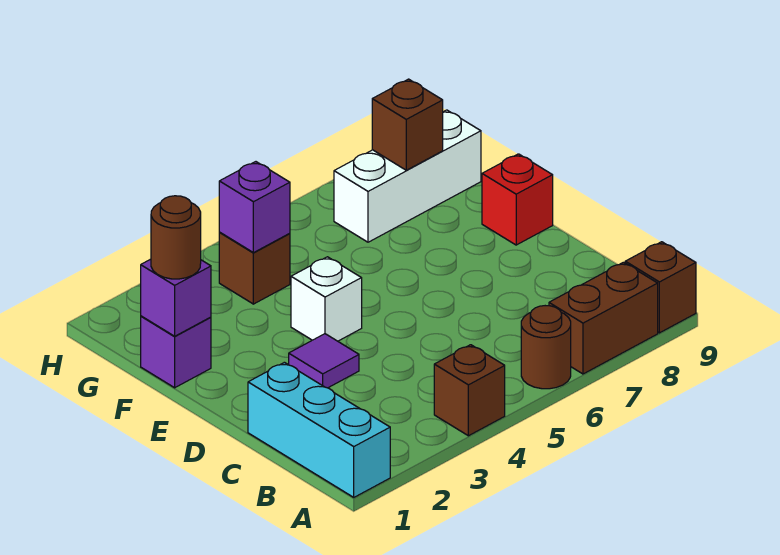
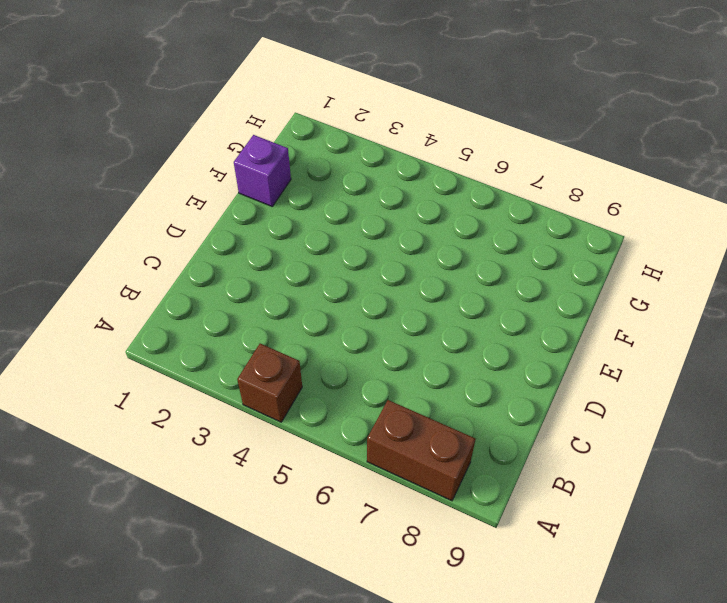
none -> cyan brick A1:C1 level 1
none -> brown round brick A6 level 1
none -> brown brick A9 level 1

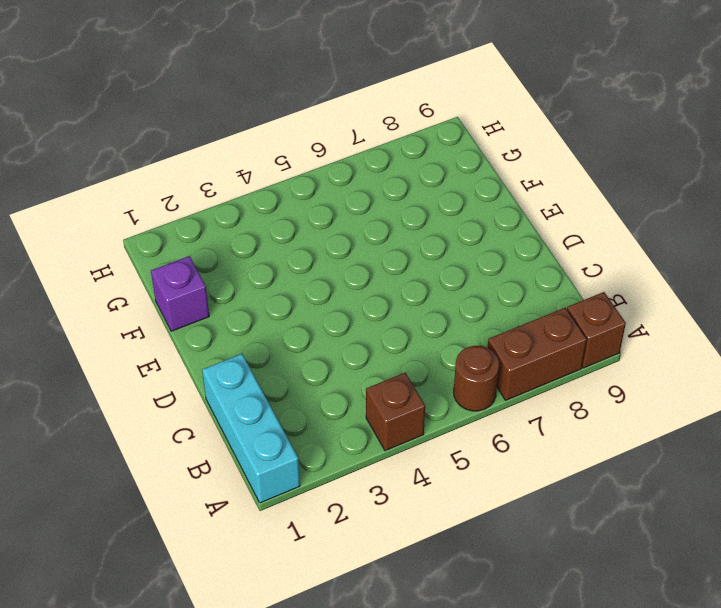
none -> purple tile D3 level 1
none -> white brick E4 level 1
none -> red brick E9 level 1

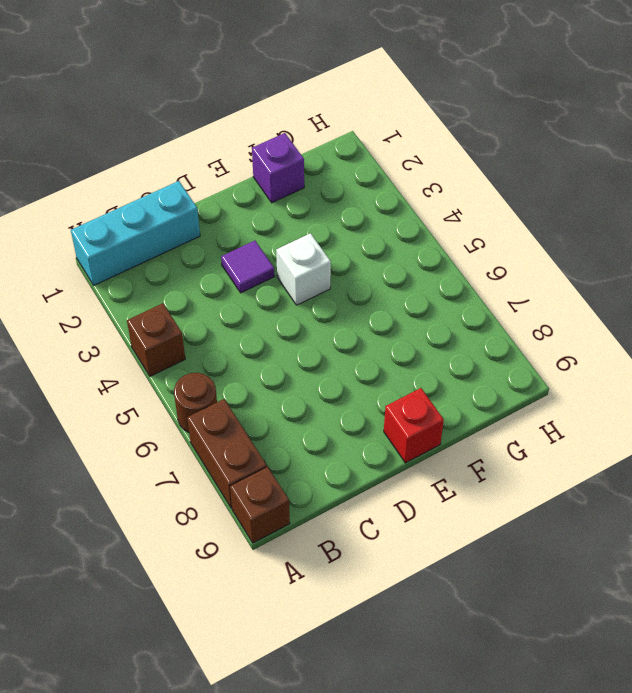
none -> brown brick G4 level 1
none -> white brick G7:G9 level 1
none -> purple brick F1 level 2

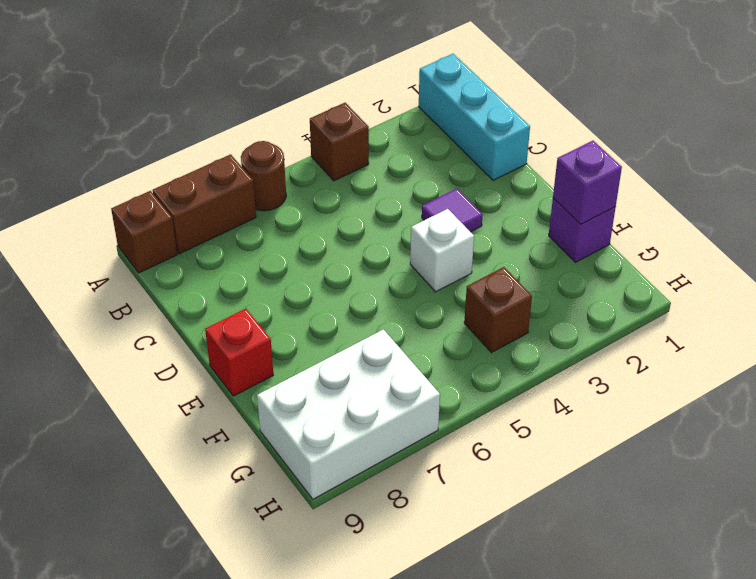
white brick G7:H9 level 1 -> white brick G7:G9 level 1
none -> purple brick G4 level 2
none -> brown brick G8 level 2
none -> brown round brick F1 level 3

